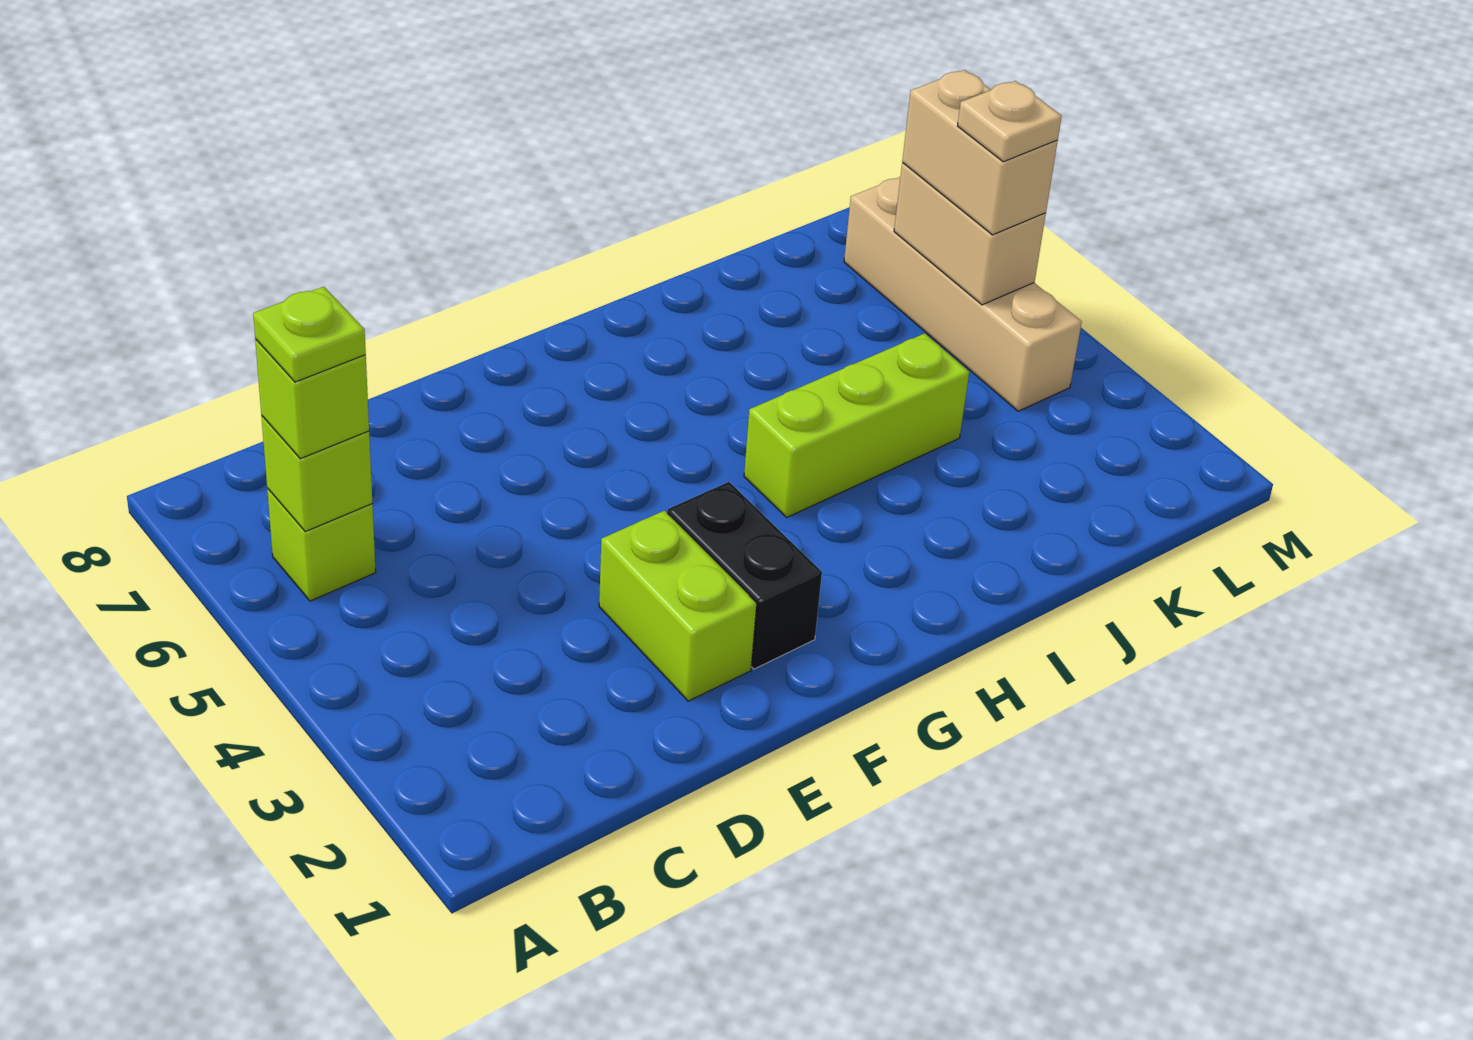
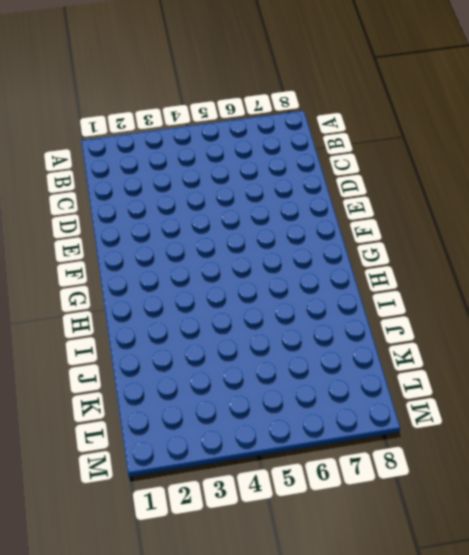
none -> lime brick B6 level 1
none -> lime brick E2:E3 level 1

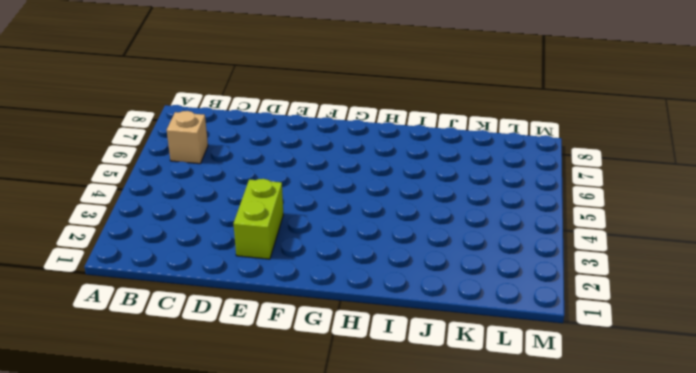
tan brick B6 level 1 -> lime brick B6 level 1
none -> black brick F2:F3 level 1
none -> lime brick H4:J4 level 1

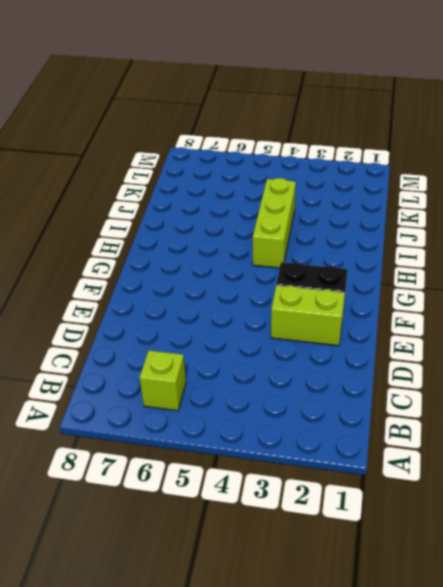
none -> tan brick L4:L7 level 1
none -> lime brick B6 level 2

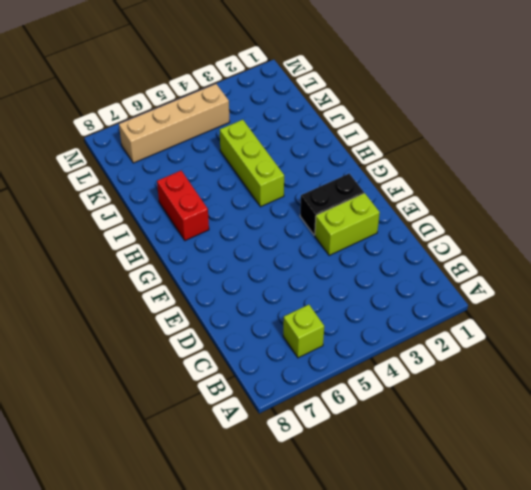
red brick H7:I7 level 1 -> none
none -> lime brick B6 level 2
none -> tan brick L5:L6 level 2

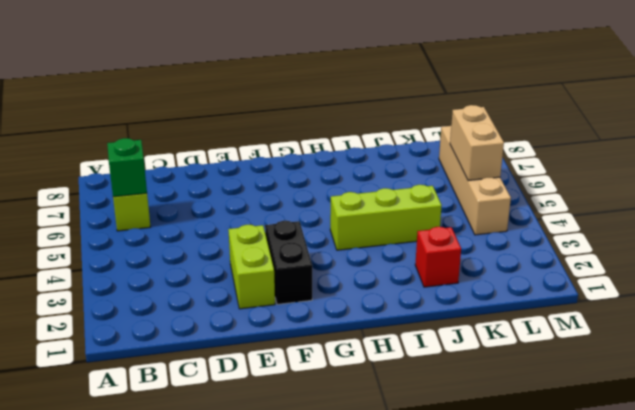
green brick B6 level 2 -> lime brick B6 level 2
red brick J2 level 1 -> none
none -> lime brick B6 level 3
none -> tan brick L5:L6 level 3

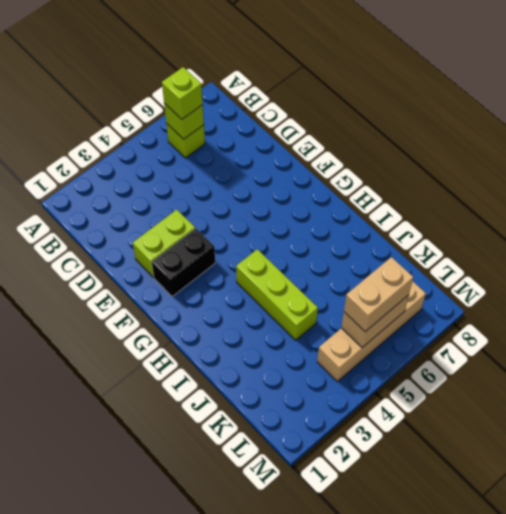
none -> lime plate B6 level 4
none -> tan plate L5 level 4

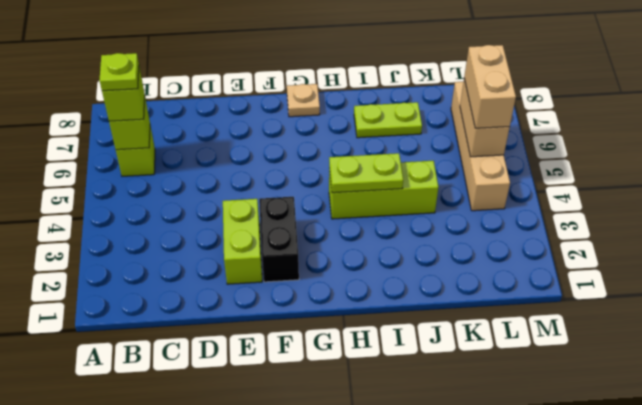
tan plate G8 level 1 -> tan plate L5 level 4
lime plate H4:I4 level 2 -> none
lime plate I7:J7 level 1 -> none

